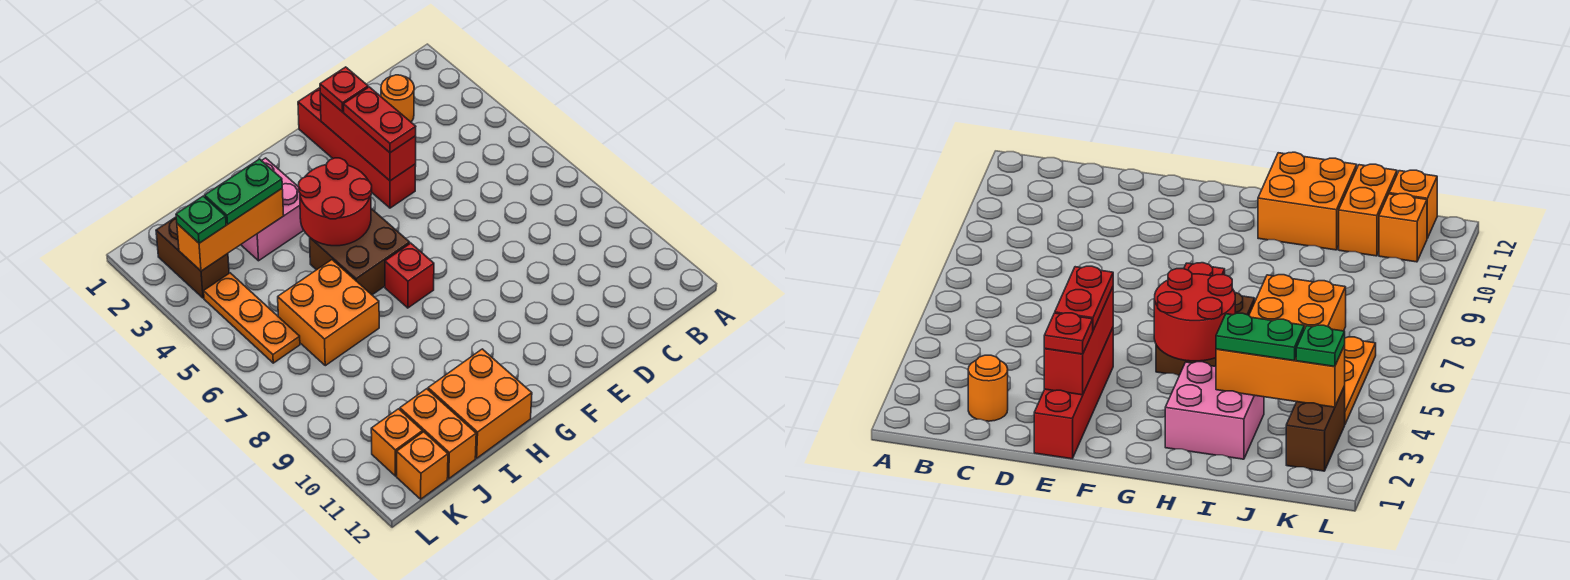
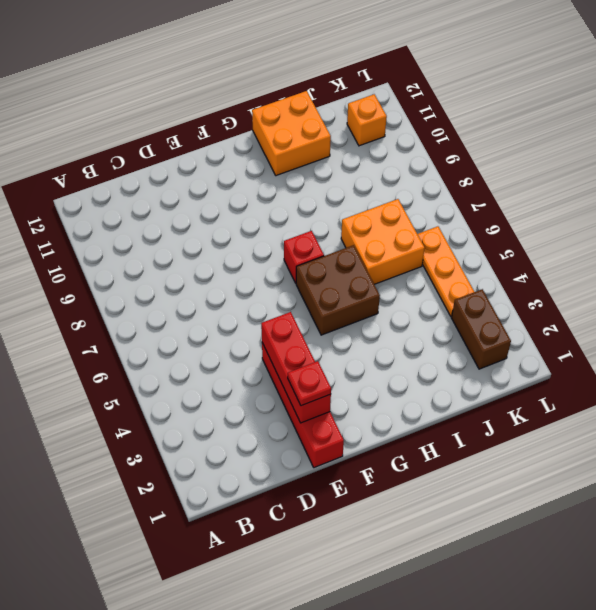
none -> orange round brick C2 level 1
none -> pink brick H2:I3 level 1
none -> orange brick J11:J12 level 1

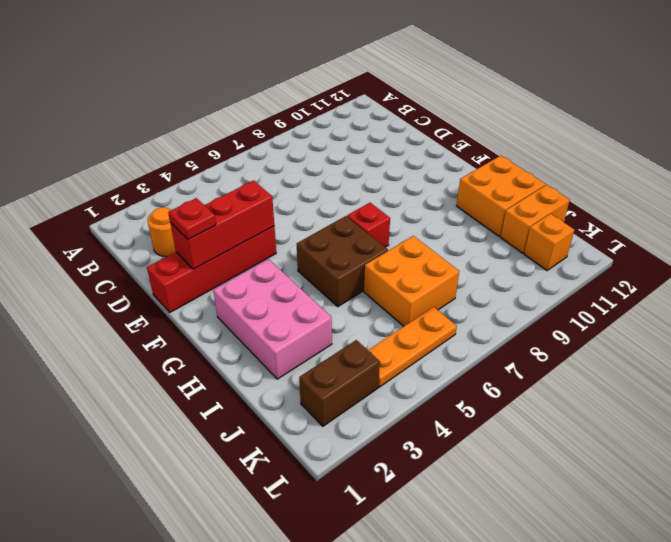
pink brick G2:I3 level 1 -> pink brick H2:I3 level 1
none -> orange brick K12 level 1
none -> red round brick G4:H5 level 2
none -> orange brick I3:K3 level 2

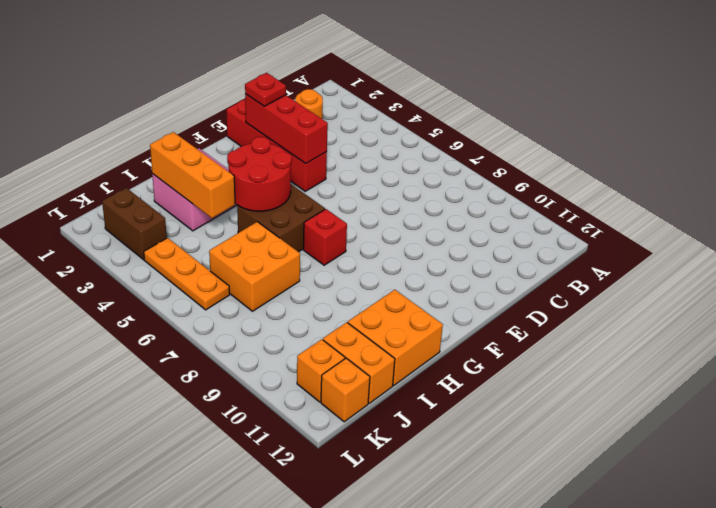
orange brick I2:I4 level 2 -> orange brick I3:K3 level 2
none -> red plate E3:E4 level 3
none -> green plate I3:J3 level 3
none -> green plate K3 level 3

